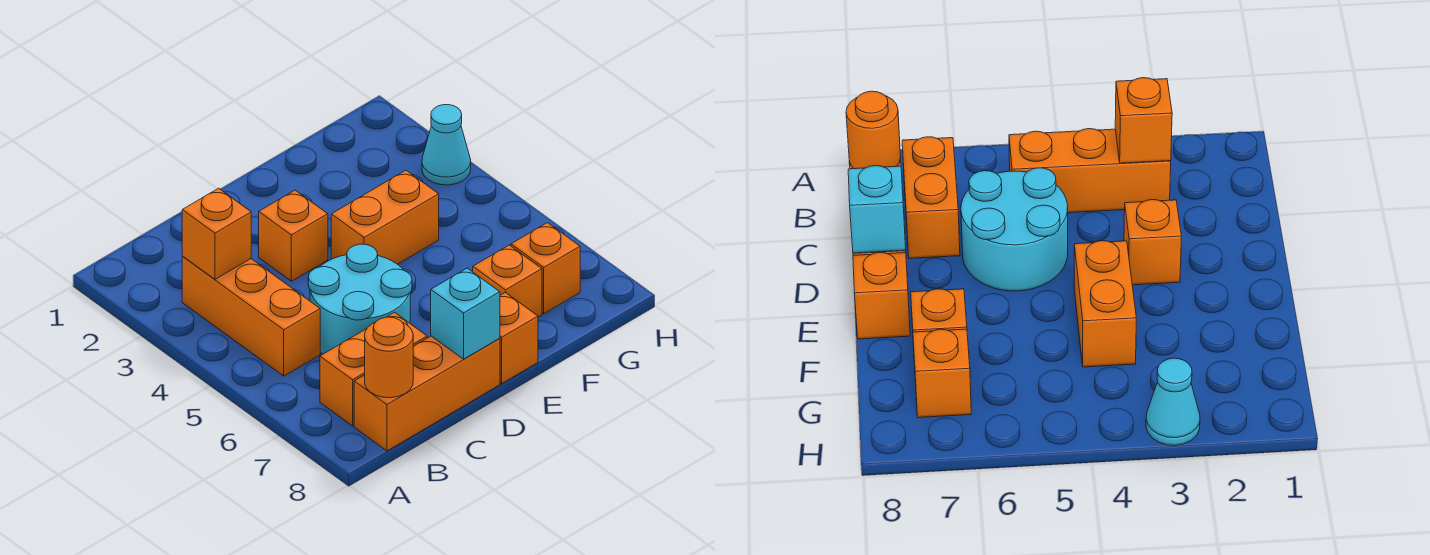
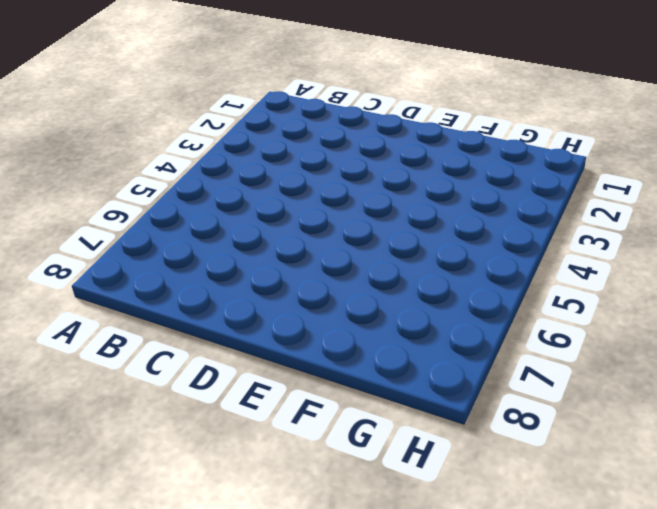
none -> orange brick B3:B5 level 1
none -> orange brick B7:C7 level 1
none -> orange brick B8:D8 level 1

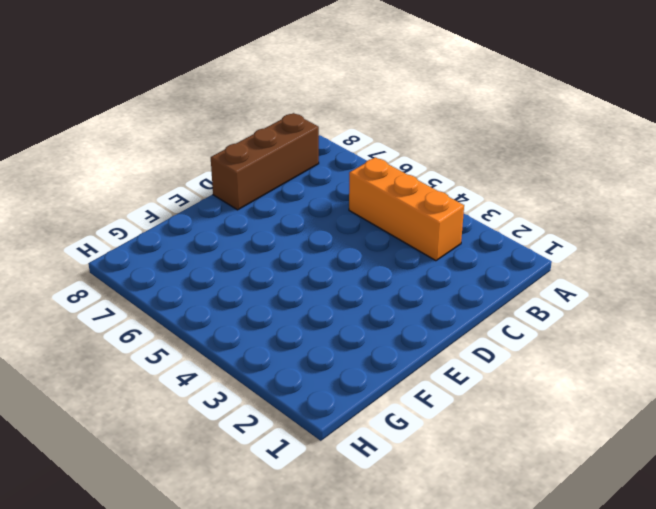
brown brick B8:D8 level 1 -> orange brick B8:D8 level 1
none -> orange brick B7:C7 level 1
none -> cyan round brick C5:D6 level 1
none -> orange brick D3 level 1

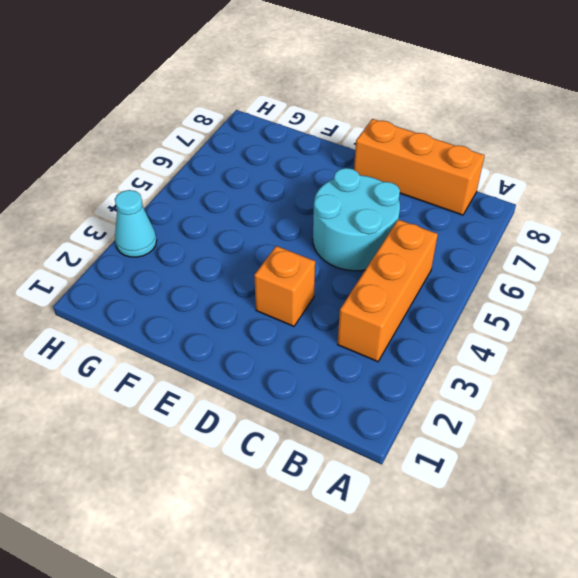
none -> orange brick B7:C7 level 1
none -> orange brick E4:F4 level 1
none -> orange brick E8 level 1

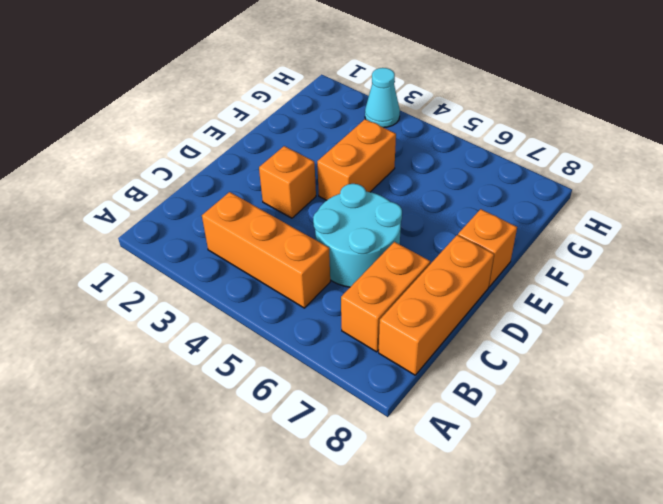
none -> orange brick F7 level 1
none -> orange brick G7 level 1
none -> orange brick B3 level 2

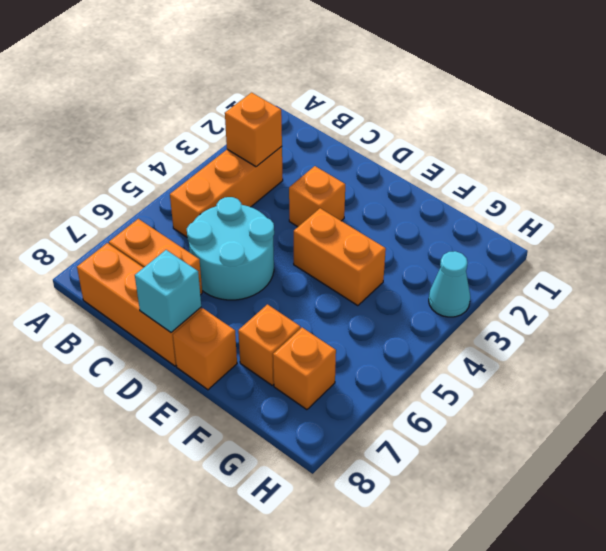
none -> orange round brick B8 level 2

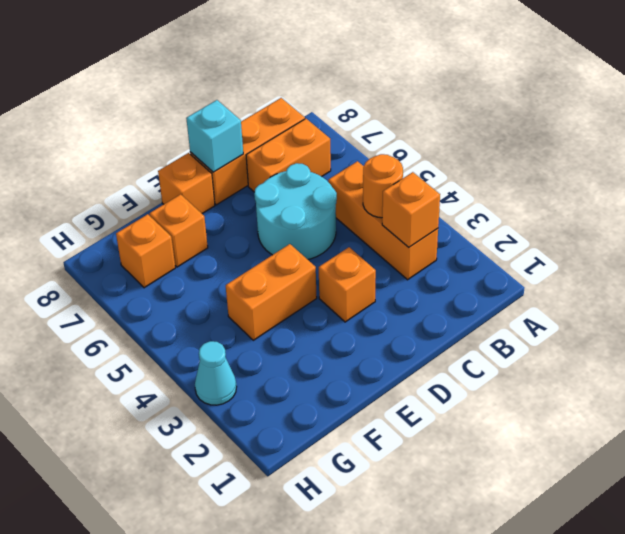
orange round brick B4 level 2 -> orange round brick B8 level 2

